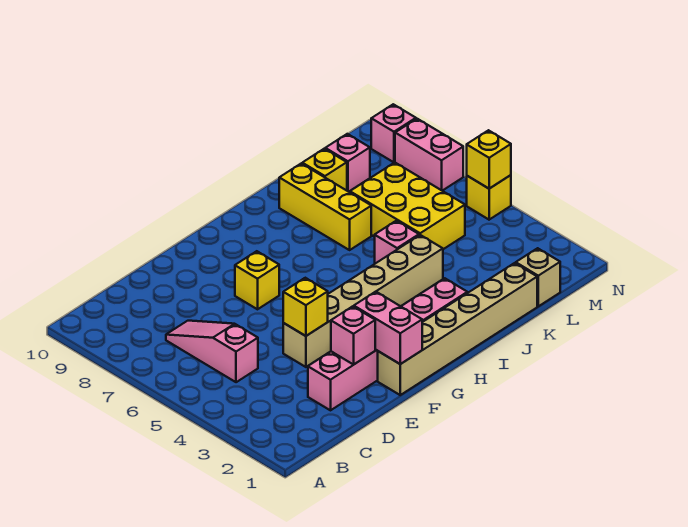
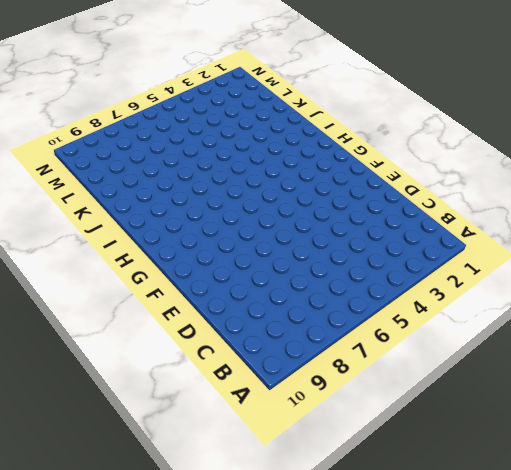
none -> pink slope C5:C7 level 1 top 5
none -> pink brick D2:I2 level 1
none -> tan brick E4:J4 level 1

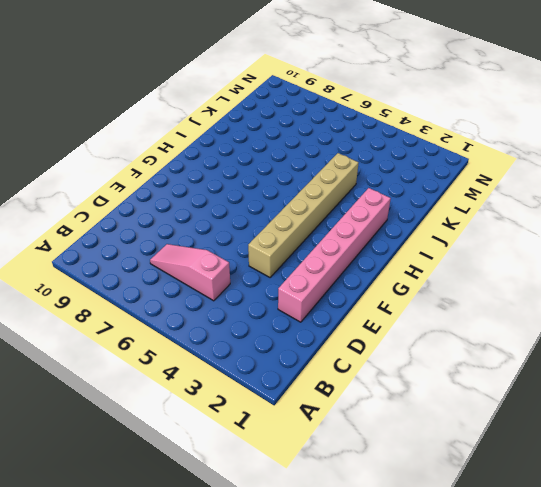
none -> tan brick F1:K1 level 1
none -> yellow brick F7 level 1
none -> pink brick J5 level 1

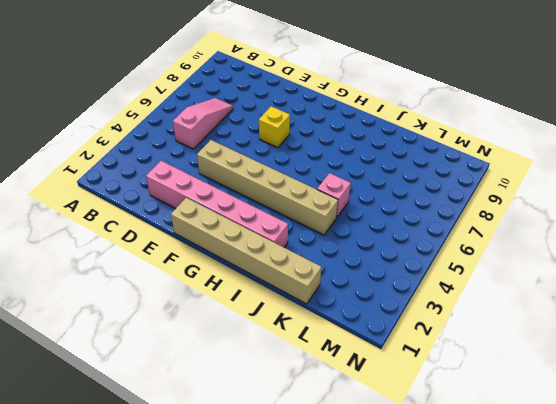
none -> yellow brick J7:J9 level 1
none -> yellow brick K5:L7 level 1
none -> yellow brick K9 level 1

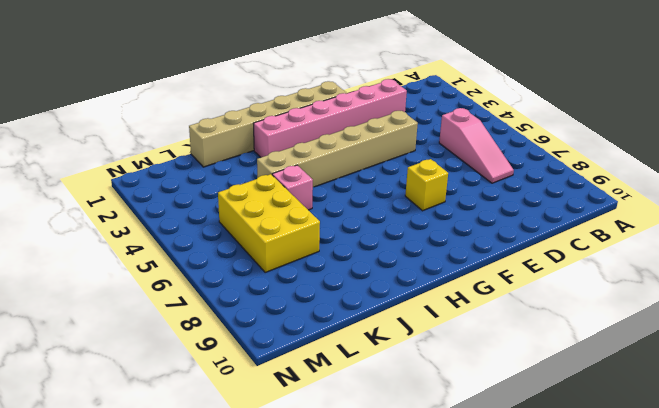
none -> yellow brick J7:J9 level 1
none -> yellow brick K9 level 1
none -> tan brick L1 level 1

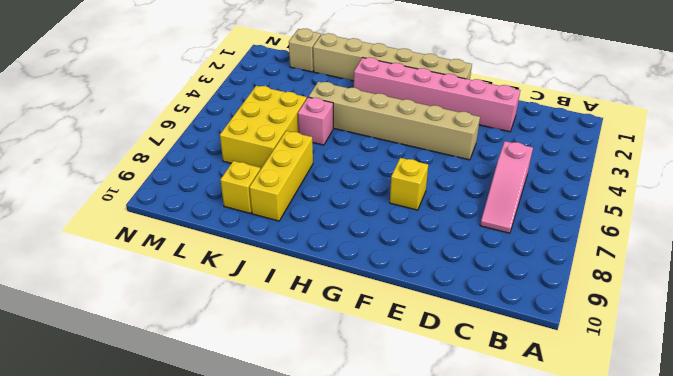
none -> pink brick L9 level 1
none -> yellow brick N5 level 1
none -> pink brick N7:N8 level 1

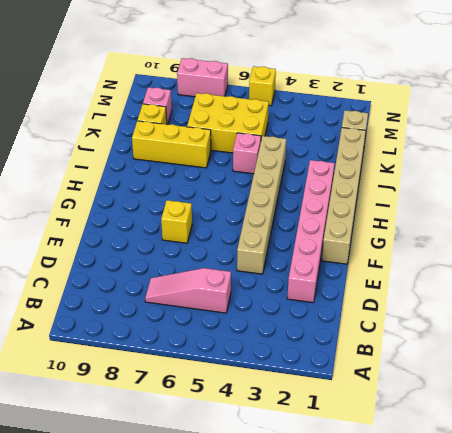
none -> pink brick N9 level 1
none -> pink brick E2 level 2
none -> yellow brick E4 level 2

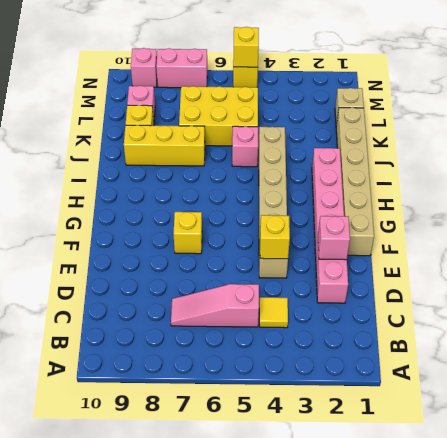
yellow tile C4 level 1 -> none
none -> pink brick F1:F2 level 2

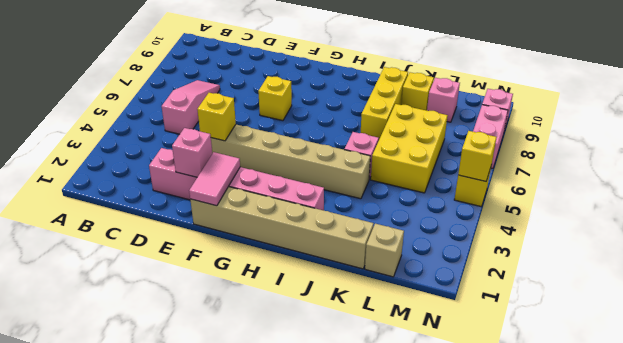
pink tile F1:F2 level 2 -> pink brick F1:F2 level 2

